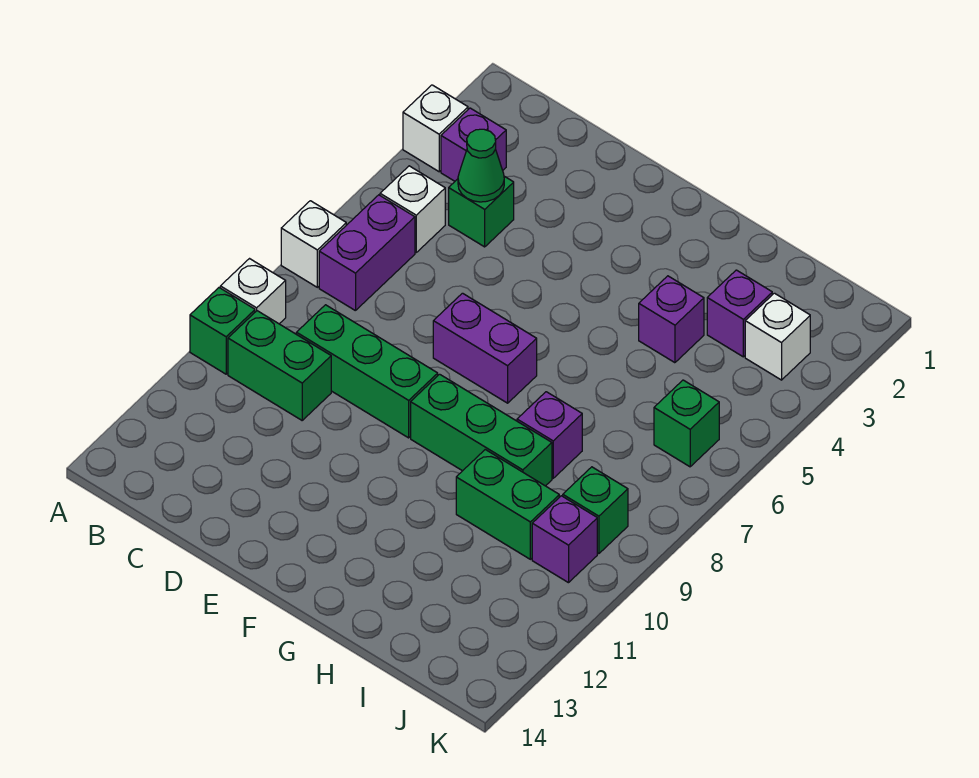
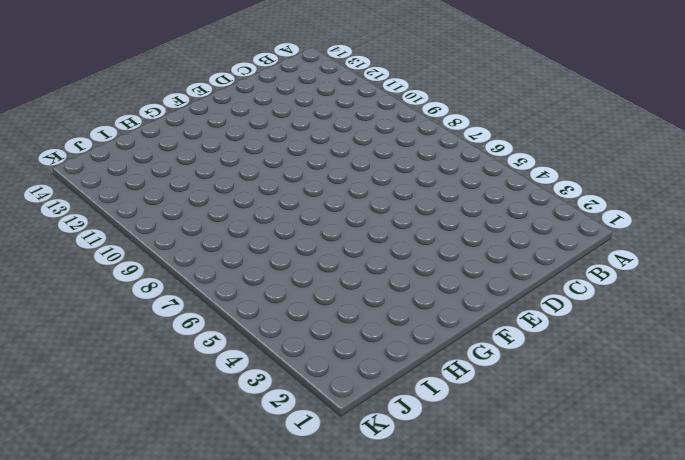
none -> white brick A3 level 1
none -> white brick A7 level 1
none -> white brick A9 level 1

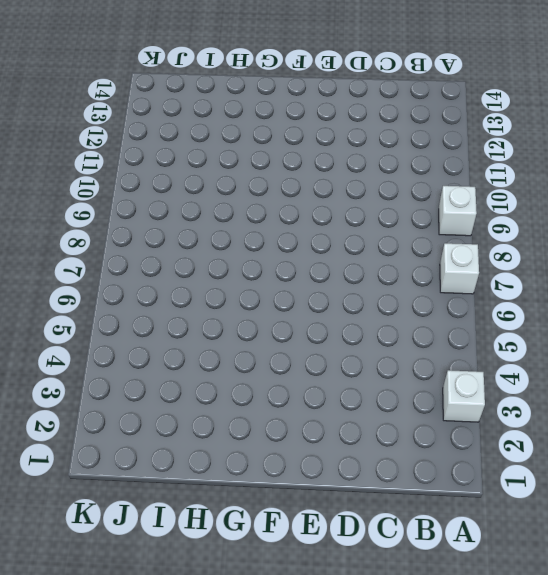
none -> green brick A10 level 1
none -> purple brick B3 level 1
none -> white brick B5 level 1

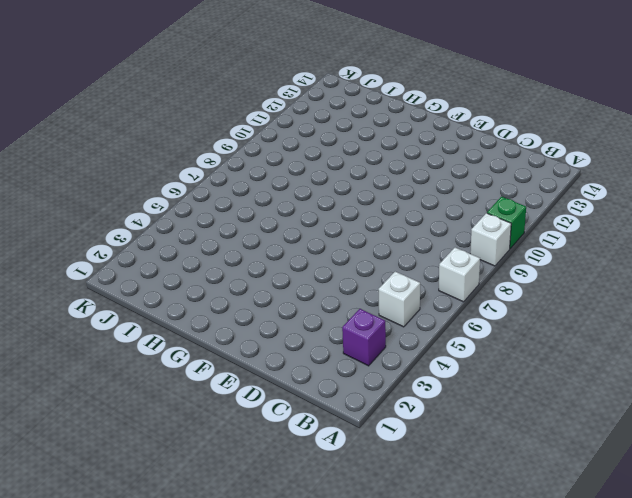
none -> white brick A3 level 1
none -> purple brick B6:B7 level 1
none -> green brick B10:C10 level 1

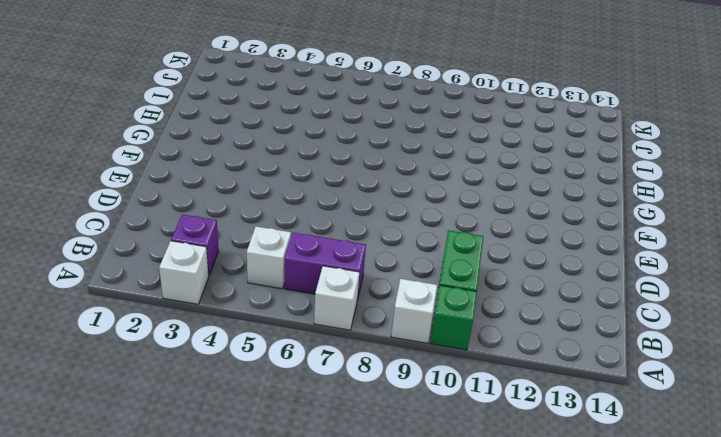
none -> green brick C4 level 1
none -> green brick C9:E9 level 1
none -> purple brick E7:F7 level 1

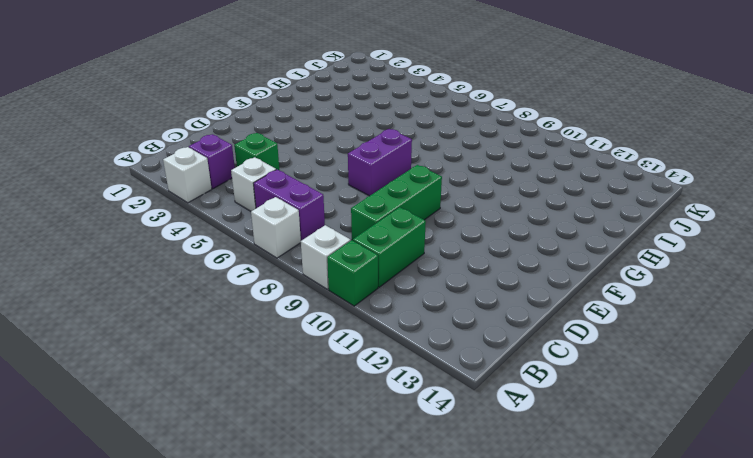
none -> green brick F9:H9 level 1
none -> purple brick H4 level 1
none -> purple brick H8 level 1

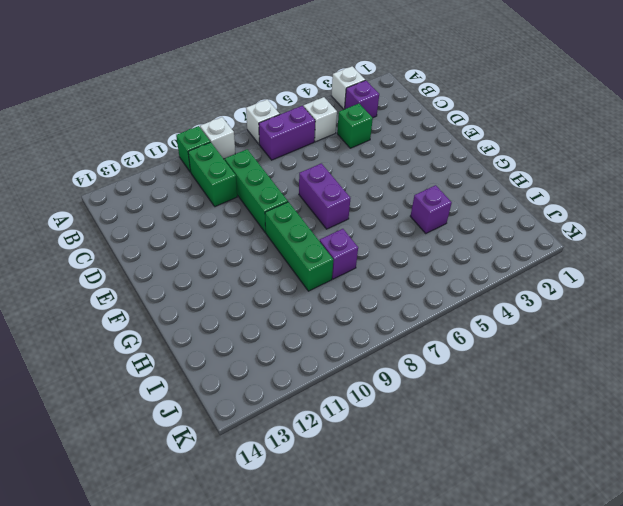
none -> green brick H10:I10 level 1
none -> purple brick I3 level 1
none -> white brick J3 level 1

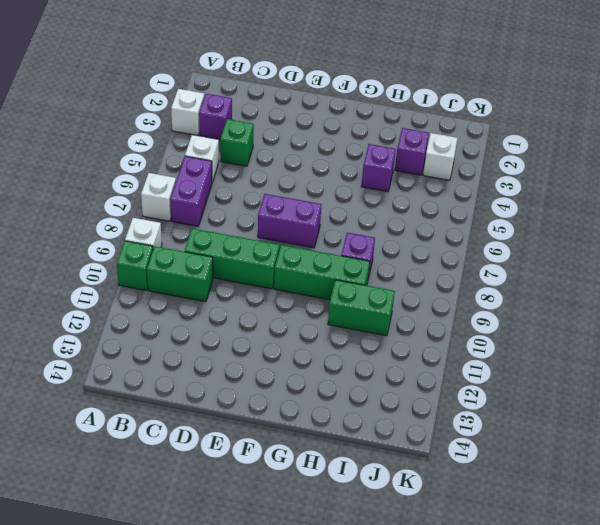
none -> green brick J6 level 1
none -> green brick J9 level 1
none -> purple brick J10 level 1

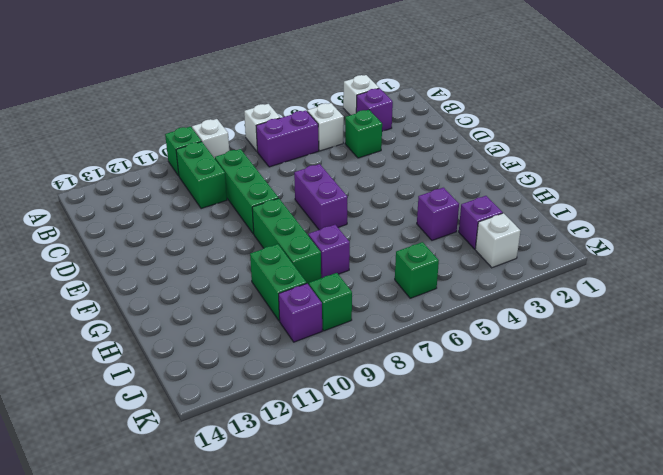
none -> green cone C4 level 2

